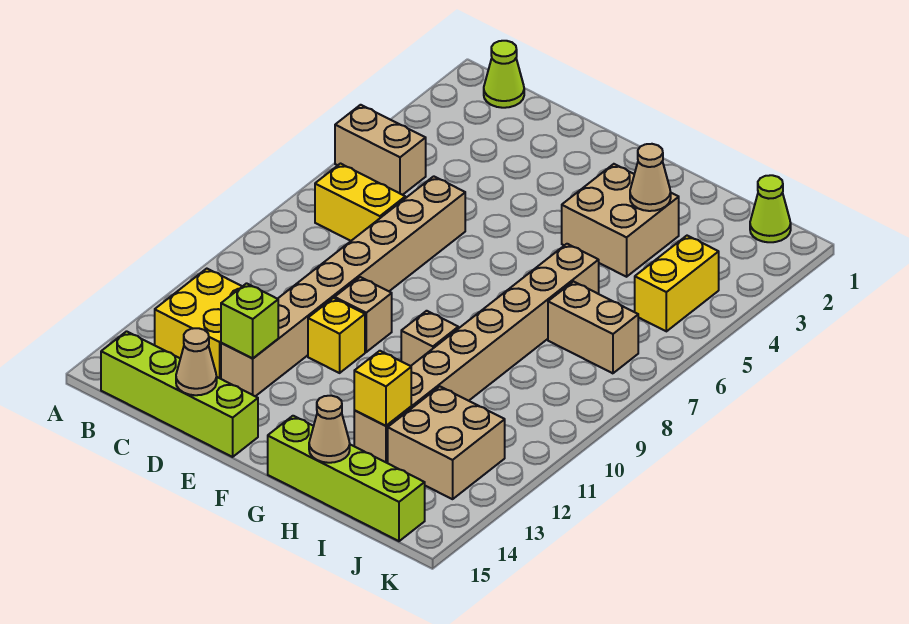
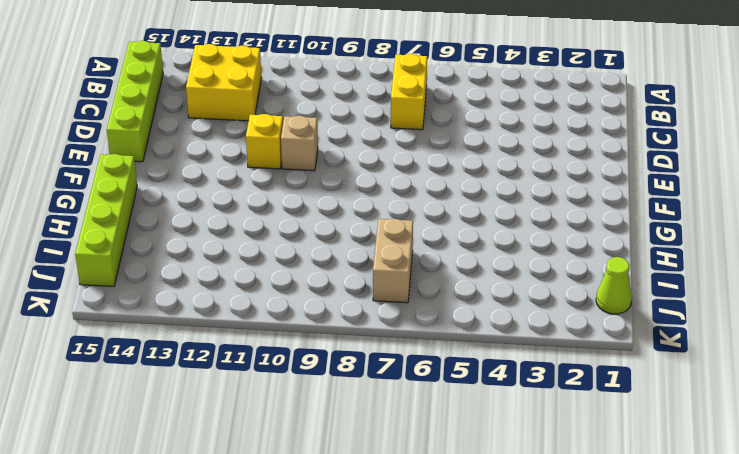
none -> tan brick A5:B5 level 1
none -> lime cone B1 level 1
none -> tan brick D6:D13 level 1

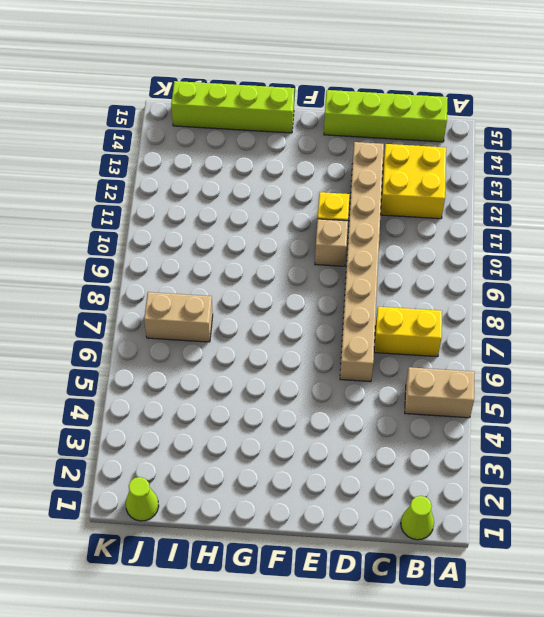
none -> tan brick G3:H4 level 1
none -> tan brick G10 level 1
none -> tan brick H6:H13 level 1

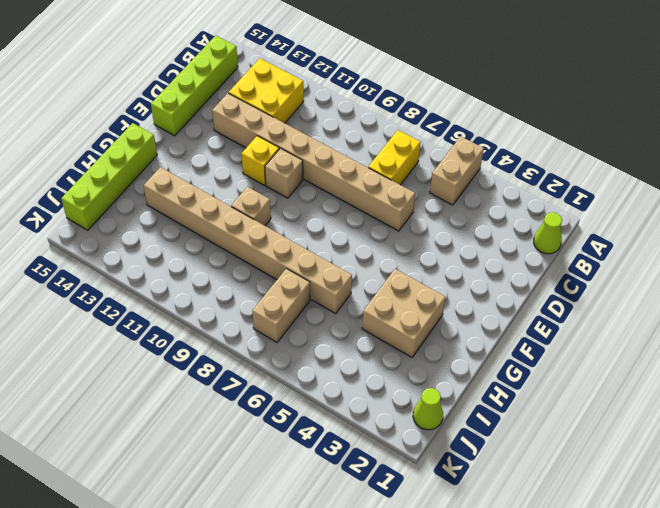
none -> tan brick I12:J13 level 1
none -> yellow brick J4:J5 level 1
none -> lime brick D13 level 2

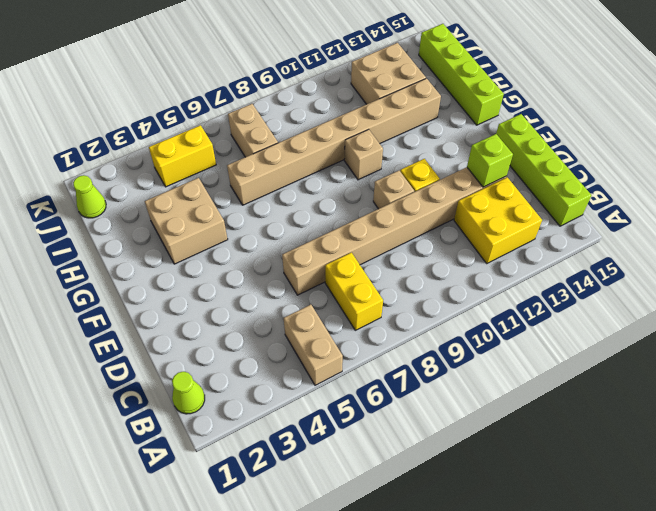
none -> tan cone D15 level 2
none -> tan cone H3 level 2
none -> yellow brick H13 level 2

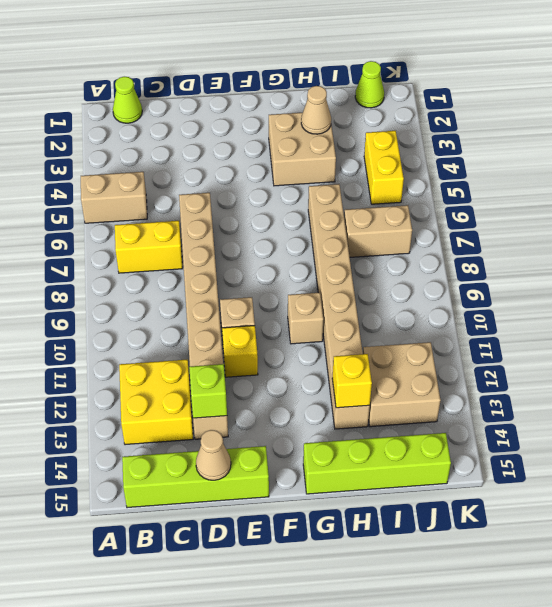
none -> tan cone H15 level 2

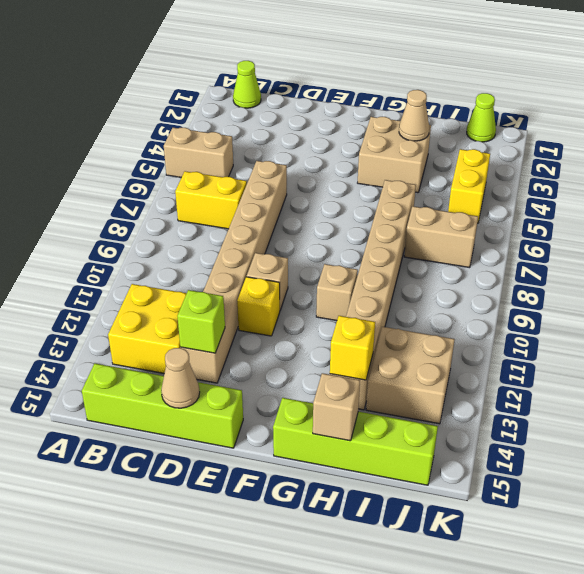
tan brick H15 level 2 -> tan cone H15 level 2

